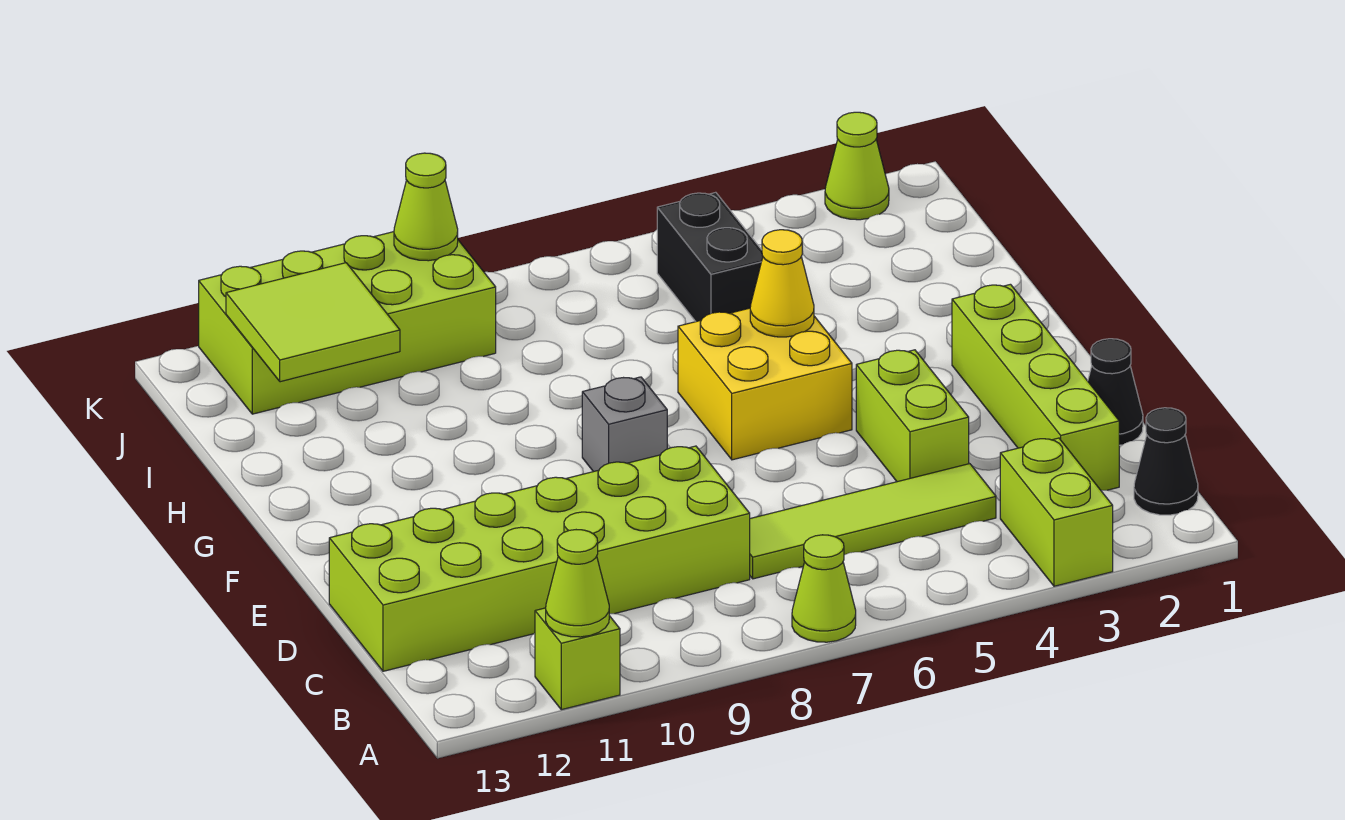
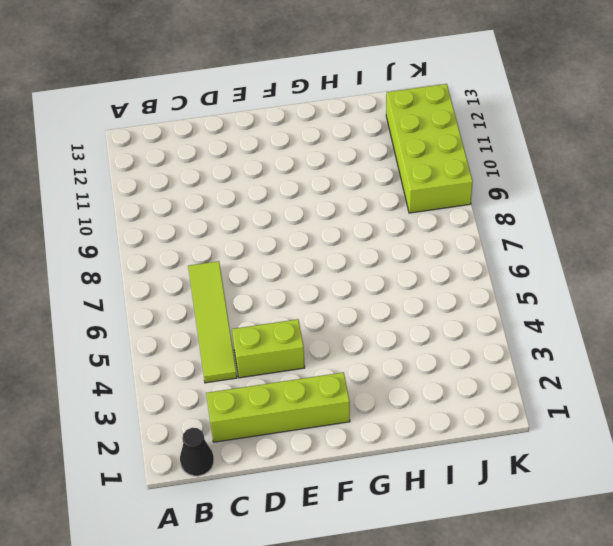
none -> lime brick A3:B3 level 1
none -> lime cone A7 level 1
none -> lime brick A11 level 1

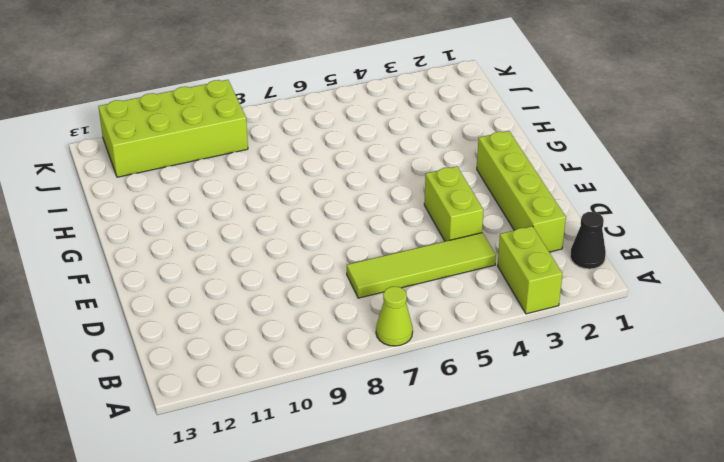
none -> lime brick A11 level 1
none -> lime brick C8:D13 level 1
none -> black cone D1 level 1

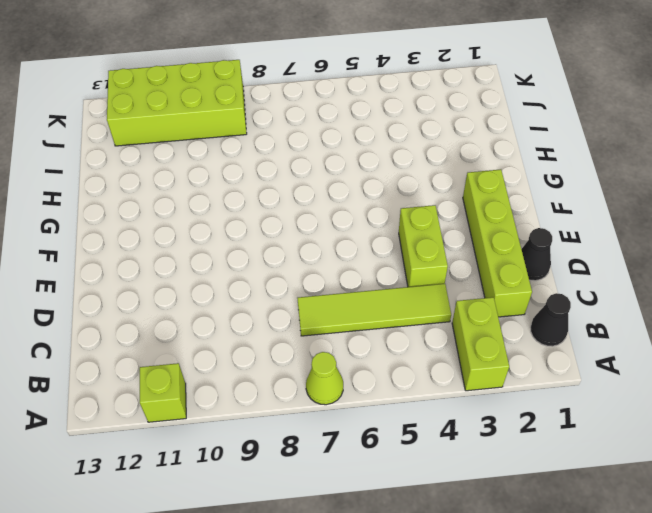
none -> lime brick C8:D13 level 1
none -> yellow brick F5:G6 level 1
none -> grey brick F8 level 1

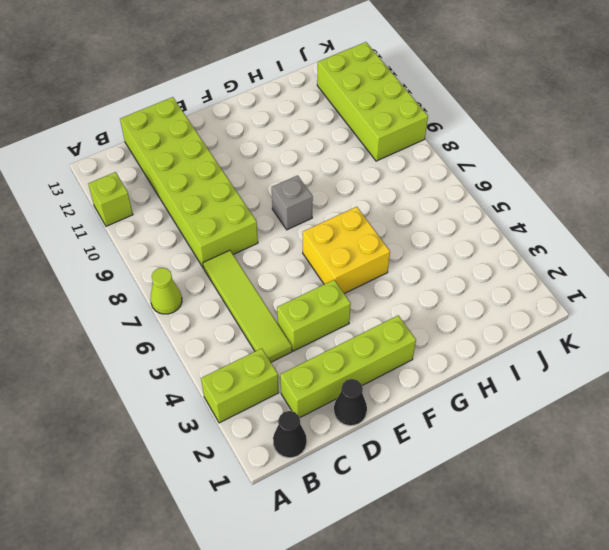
none -> black brick I5:J5 level 1
none -> lime cone K2 level 1
none -> lime cone A11 level 2

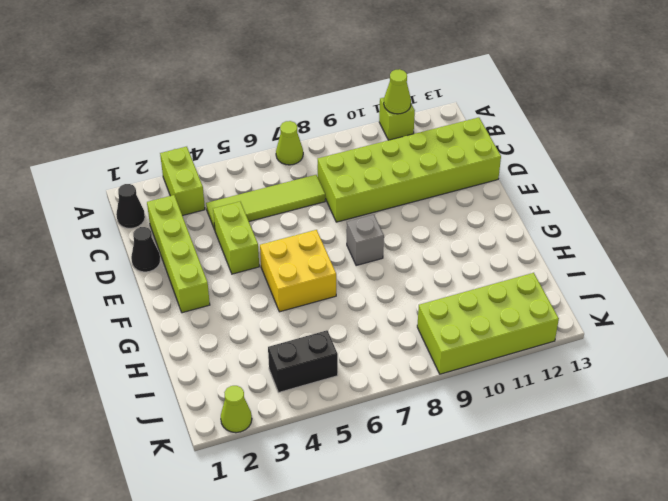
black brick J4:J5 level 1 -> black brick I5:J5 level 1
none -> yellow cone G5 level 2
none -> lime tile I11:J12 level 2
none -> lime cone K9 level 2

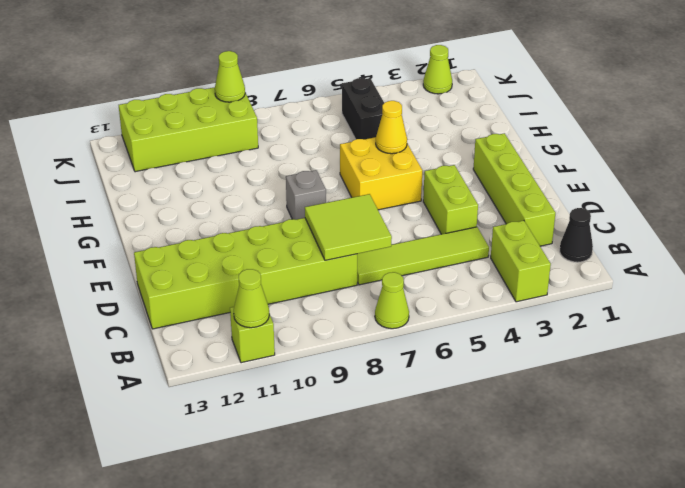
lime tile C7:D8 level 2 -> lime tile I11:J12 level 2
none -> black cone D1 level 1

